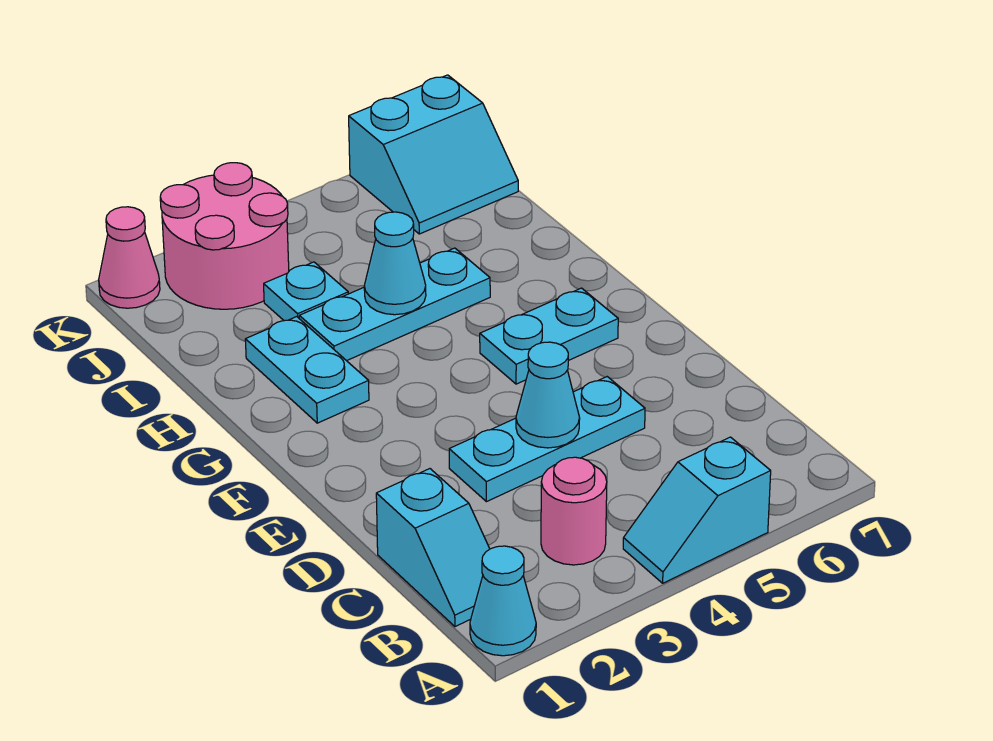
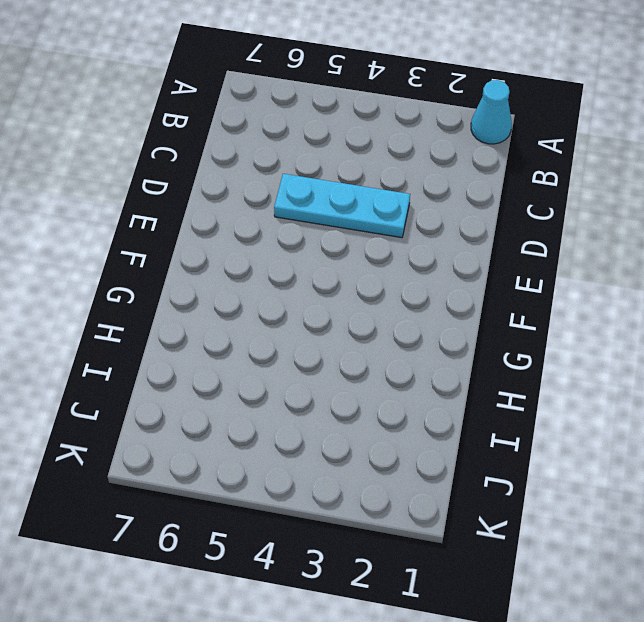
none -> cyan slope A4:A5 level 1 top 5
none -> cyan slope B1:C1 level 1 top C
none -> pink round brick B3 level 1

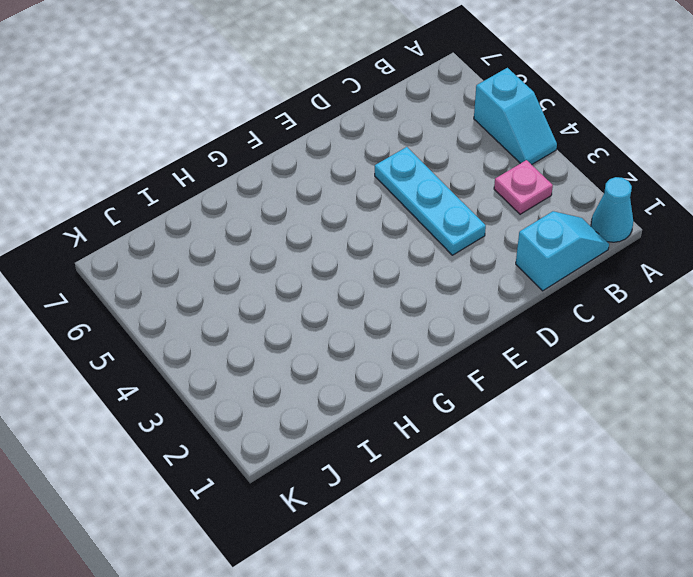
pink plate B3 level 1 -> pink round brick B3 level 1
none -> cyan plate F5:F6 level 1
none -> cyan plate G2:H2 level 1
none -> cyan plate H3:H5 level 1

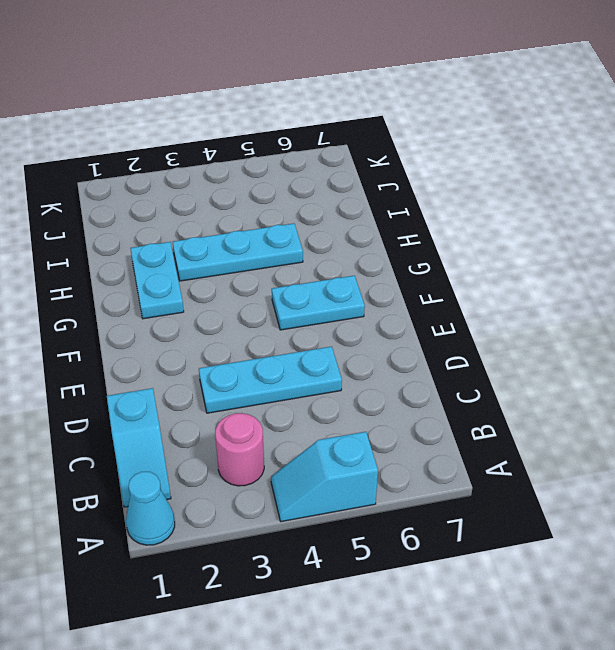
none -> cyan plate I3 level 1
none -> pink round brick J2:K3 level 1
none -> cyan slope J6:K7 level 1 top K

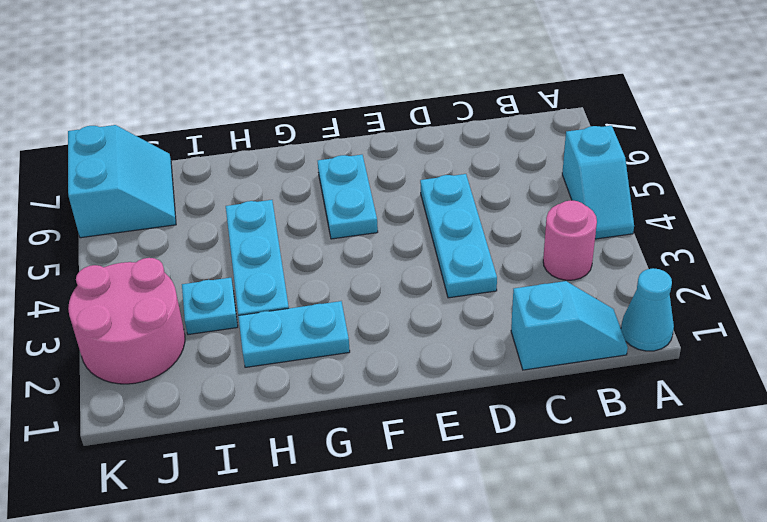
none -> pink cone K1 level 1
none -> cyan cone D4 level 2
none -> cyan cone H4 level 2

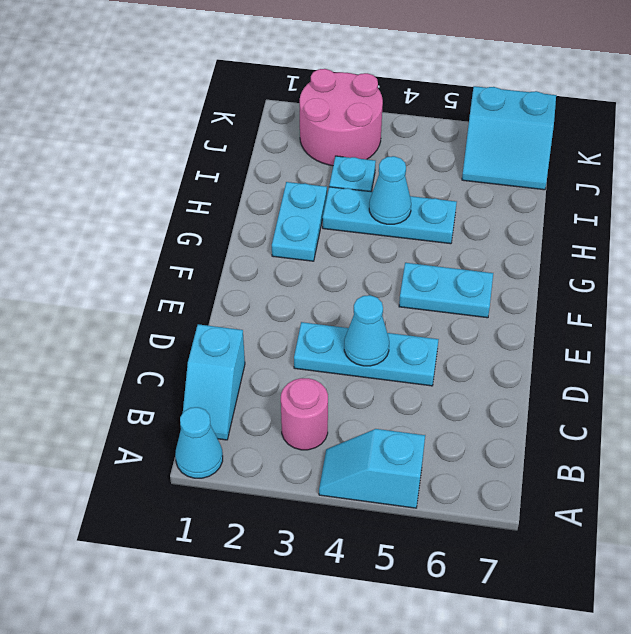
none -> pink cone K1 level 1

